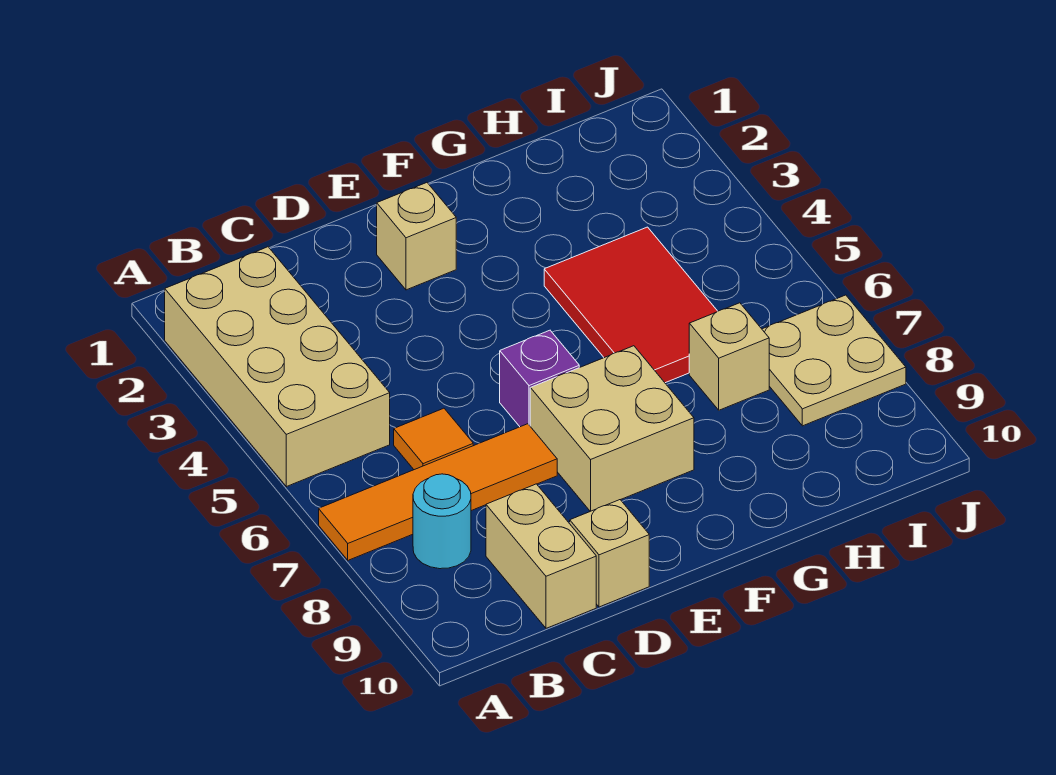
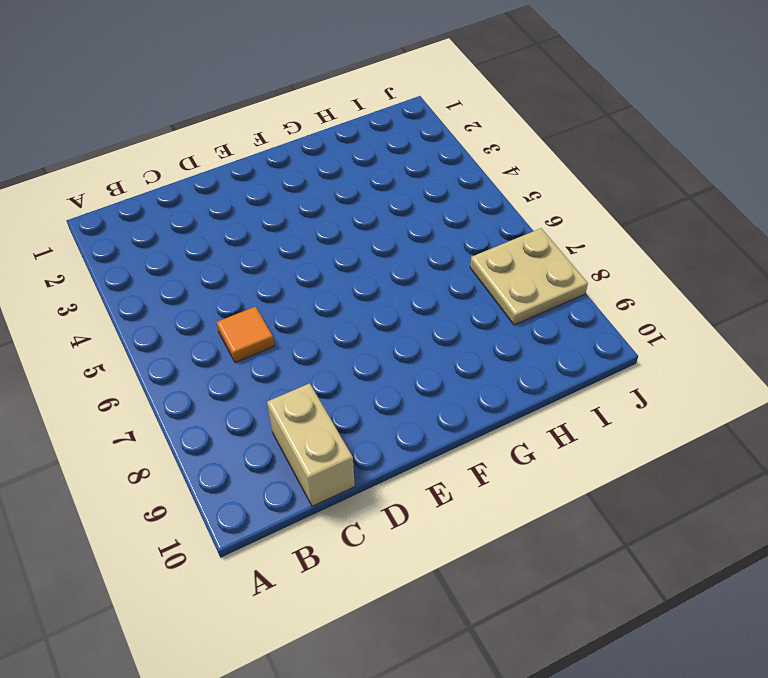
none -> tan brick A2:B5 level 1
none -> orange tile A7:D7 level 1
none -> cyan round brick B8 level 1

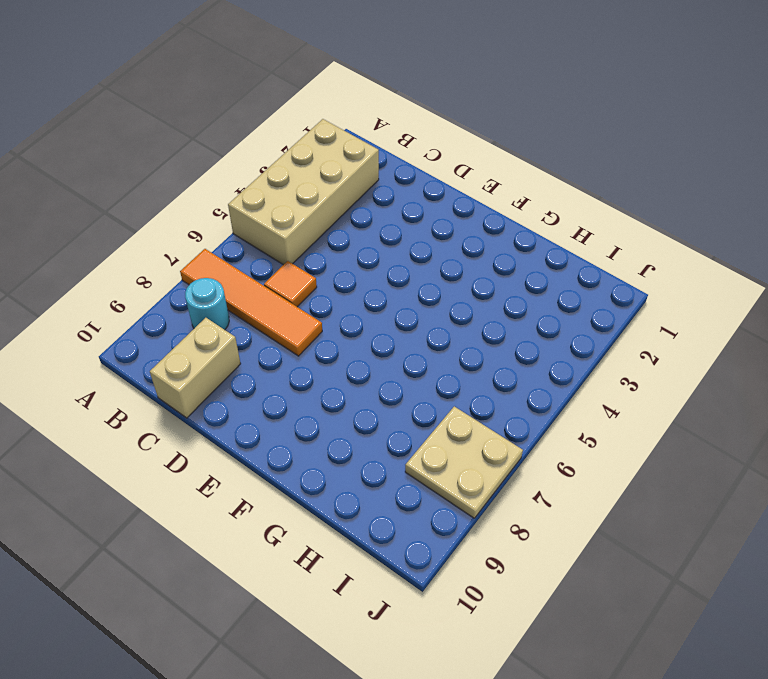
none -> tan brick D10 level 1
none -> tan brick E2 level 1
none -> purple brick E6 level 1

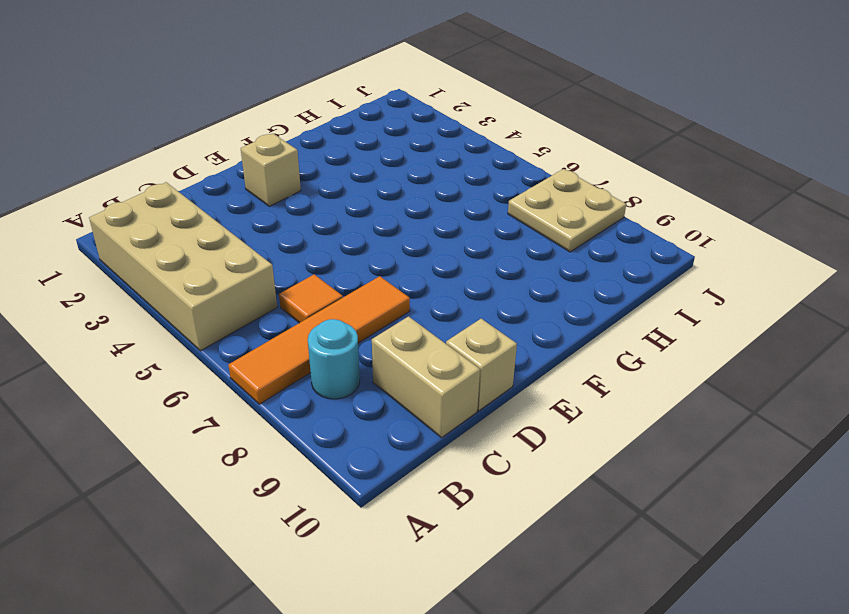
none -> purple brick E6 level 1
none -> tan brick E7:F8 level 1
none -> red tile G4:H6 level 1

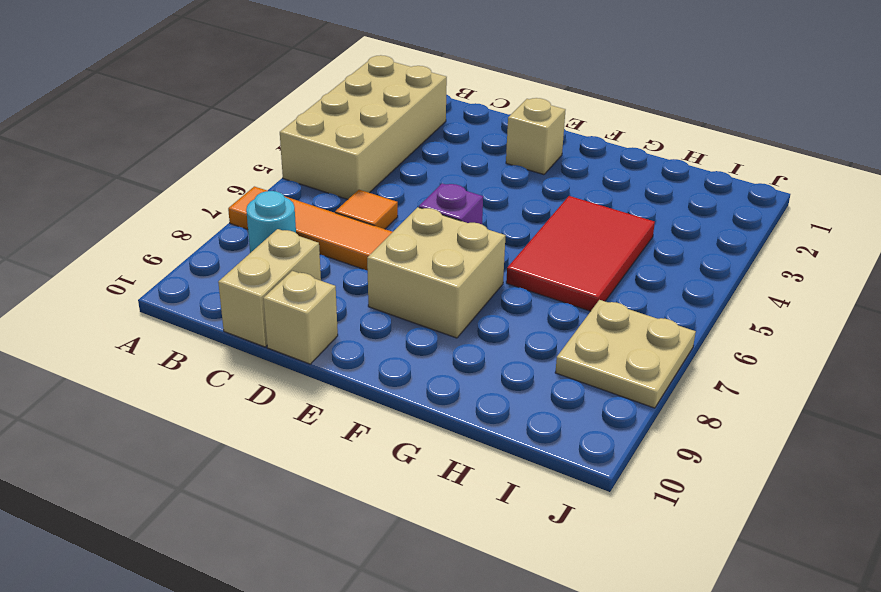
none -> tan brick H7 level 1

